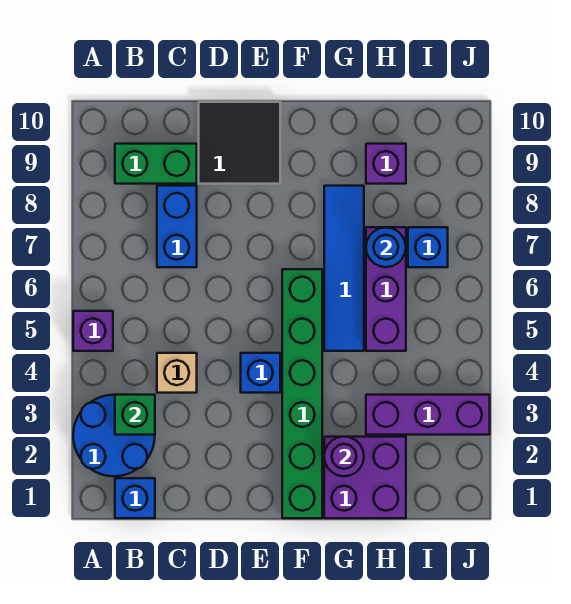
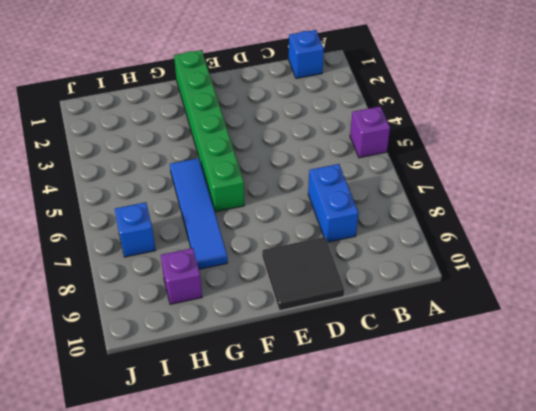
none -> blue round brick A2:B3 level 1
none -> green brick B9:C9 level 1
none -> tan brick C4 level 1

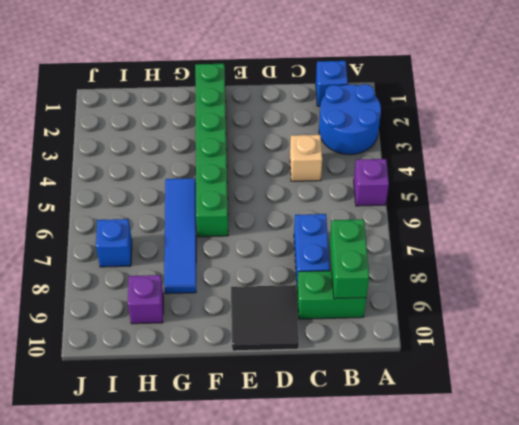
green brick B8:B9 level 2 -> none
none -> blue brick E4 level 1
none -> purple brick G1:H2 level 1
none -> purple brick H3:J3 level 1

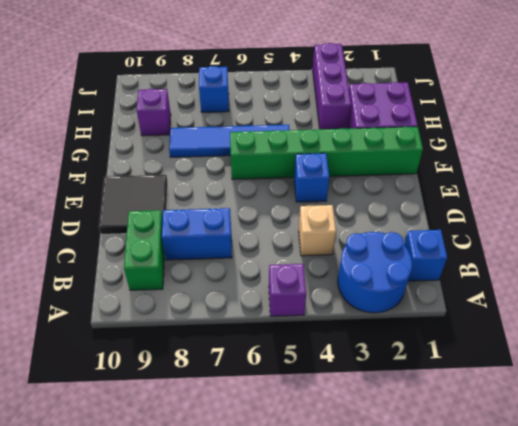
none -> purple brick H5:H7 level 1
none -> green brick B3 level 2
none -> purple round brick G2 level 2

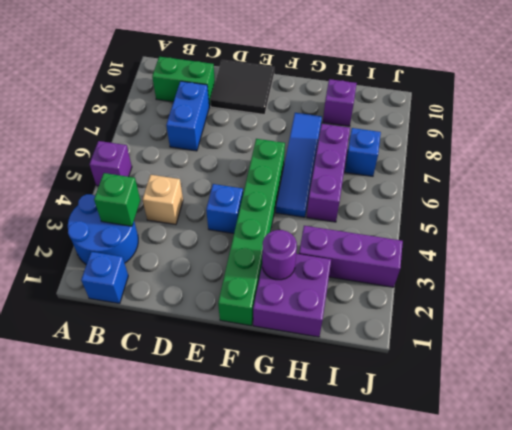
none -> blue round brick H7 level 2

